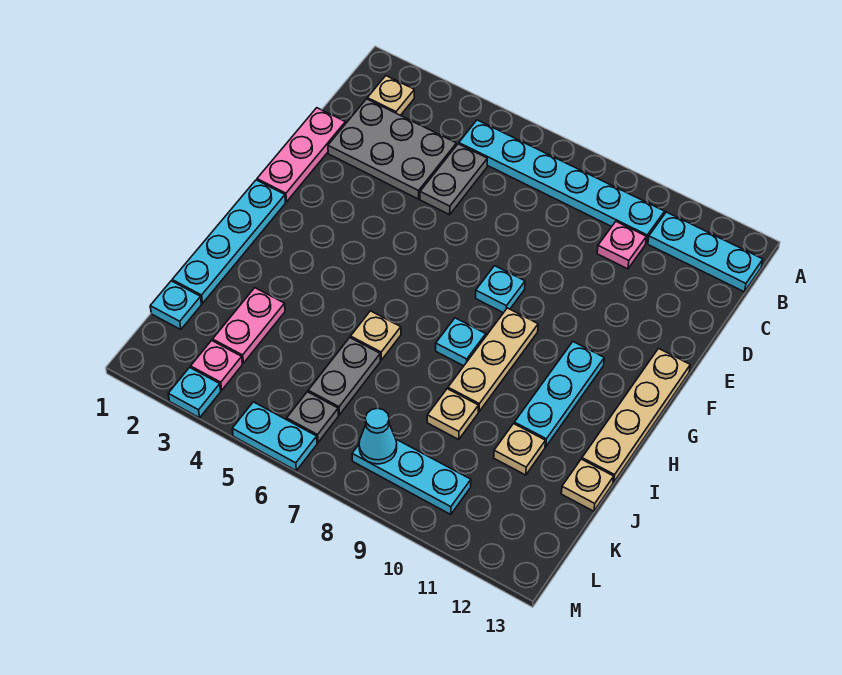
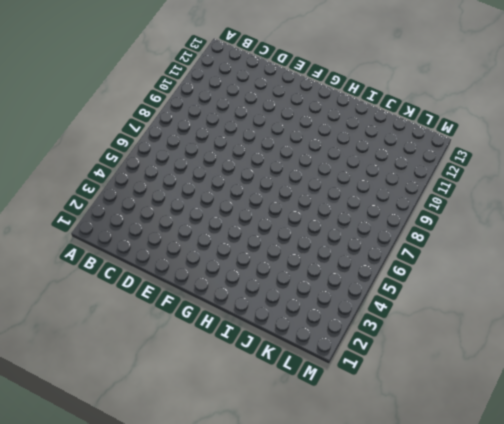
none -> tan plate B2 level 1
none -> cyan plate B5:B10 level 1
none -> cyan plate B11:B13 level 1

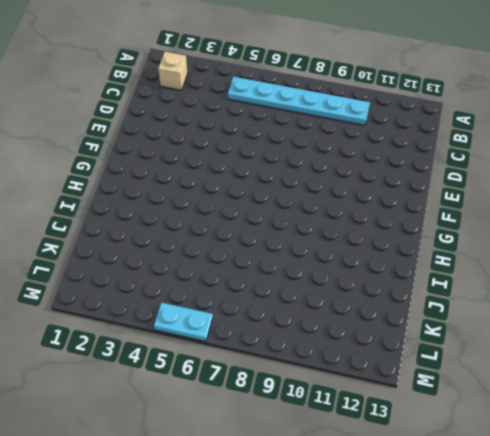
tan brick B2 level 1 -> tan plate B2 level 1
none -> cyan plate B11:B13 level 1
none -> grey plate C2:D4 level 1
none -> grey plate C5:D5 level 1

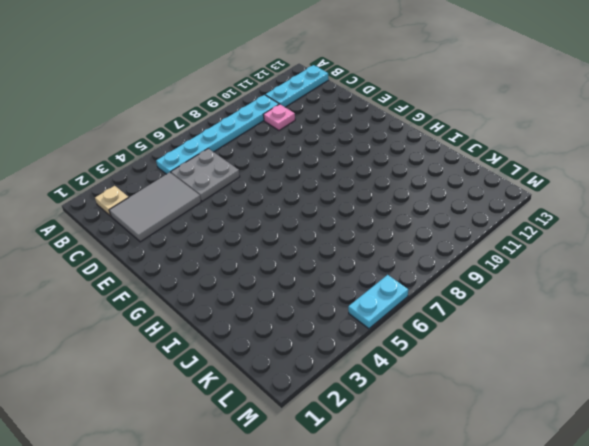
grey tile C2:D4 level 1 -> grey plate C2:D4 level 1
grey plate C5:D6 level 1 -> grey plate C5:D5 level 1
none -> pink plate D1:F1 level 1
none -> cyan plate F8 level 1
none -> tan plate F13:I13 level 1

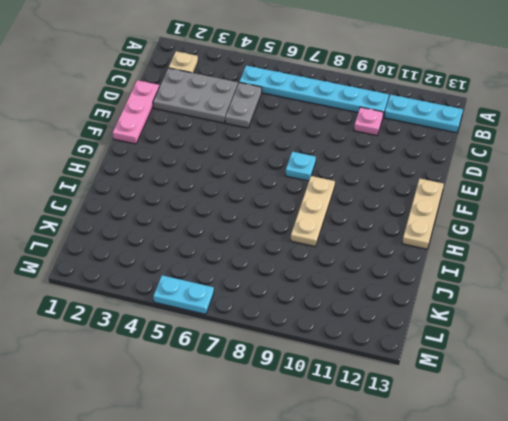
tan plate F13:H13 level 1 -> tan plate F13:I13 level 1
none -> cyan plate G1:J1 level 1
none -> cyan plate G11:I11 level 1
none -> cyan plate H8 level 1

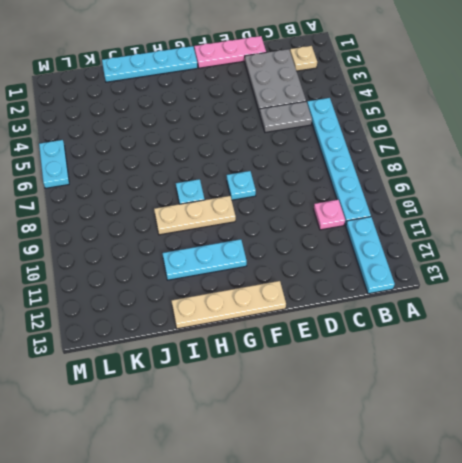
none -> tan plate I6 level 1
none -> pink plate J3:K3 level 1
none -> grey plate J6:K6 level 1

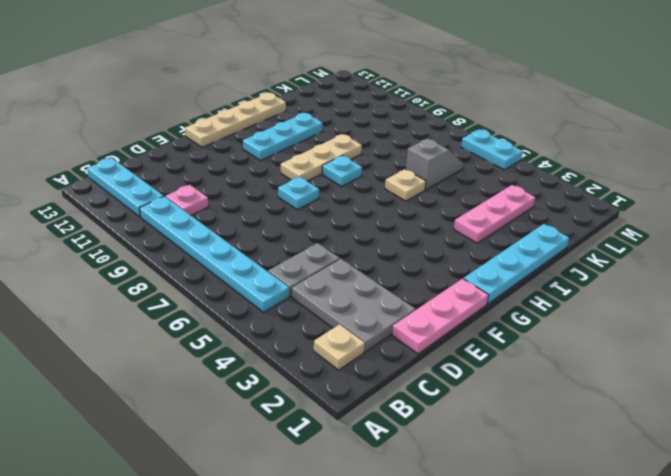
pink plate I3:K3 level 1 -> pink plate J3:K3 level 1
grey slope J6:K6 level 1 top J -> grey plate J6:K6 level 1
none -> tan plate J9 level 1
none -> tan plate J11 level 1
none -> tan plate J13 level 1

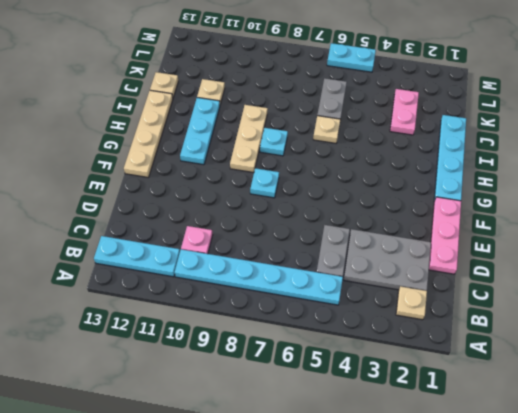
none -> tan plate J9 level 1
none -> cyan plate K1 level 1
none -> pink plate L3 level 1

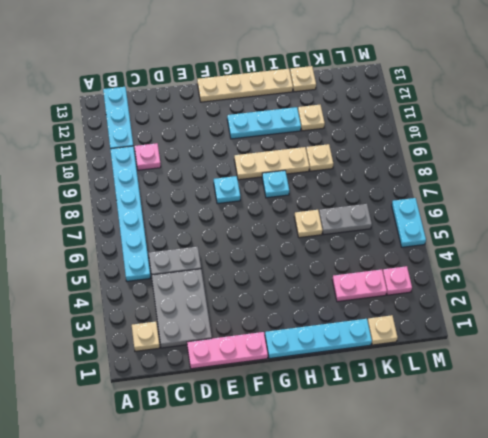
tan plate K1 level 1 -> cyan plate K1 level 1
none -> grey plate L6 level 1
none -> cyan plate L8:L10 level 1
none -> cyan plate M3 level 1

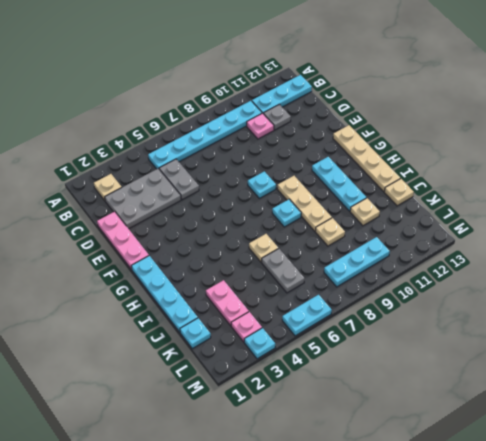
grey plate C11 level 1 -> grey plate L6 level 1
none -> cyan cone L8 level 2

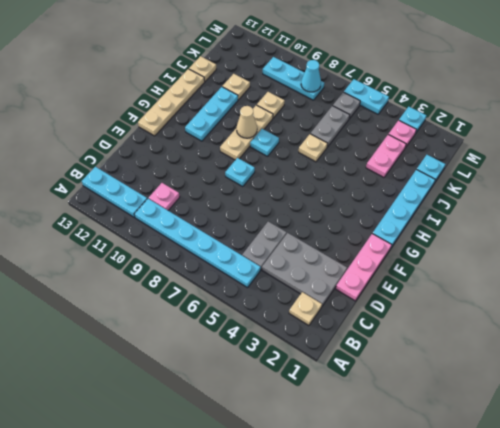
tan cone H9 level 2 -> none

